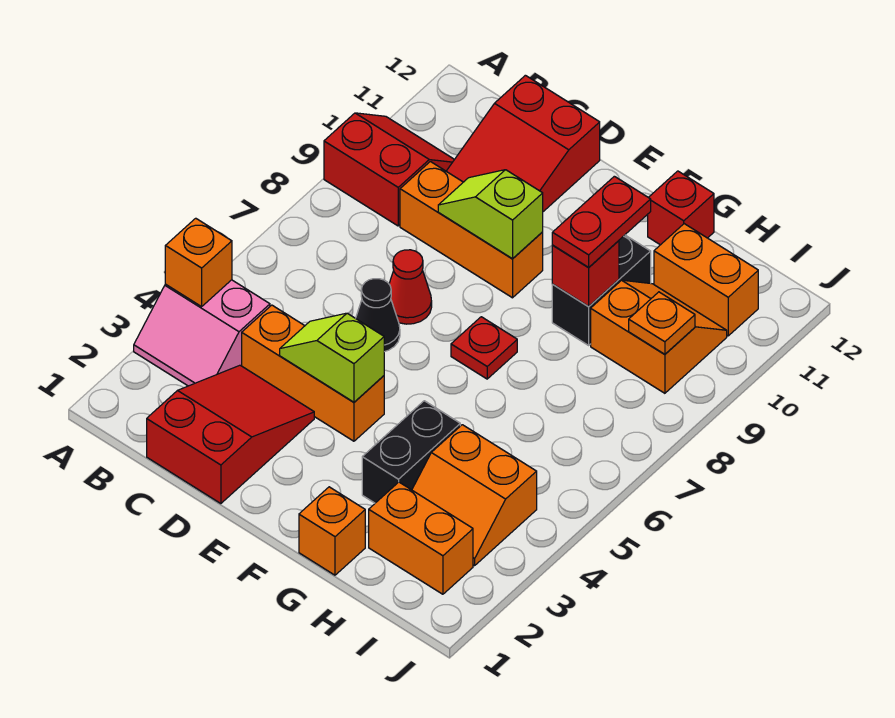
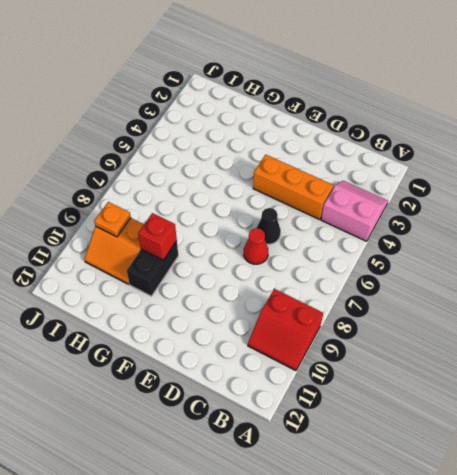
none -> red slope C1:D3 level 1 top 1
none -> orange brick C9:E9 level 1
none -> red slope C10:D12 level 1 top 12

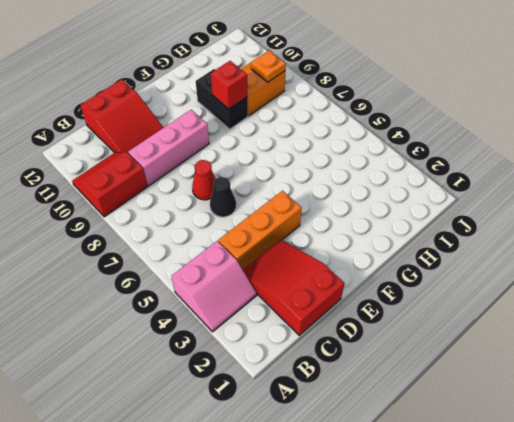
pink brick C9:E9 level 1 -> orange brick C9:E9 level 1
none -> red plate F7 level 1
none -> orange brick G1 level 1
none -> black brick G3:G4 level 1

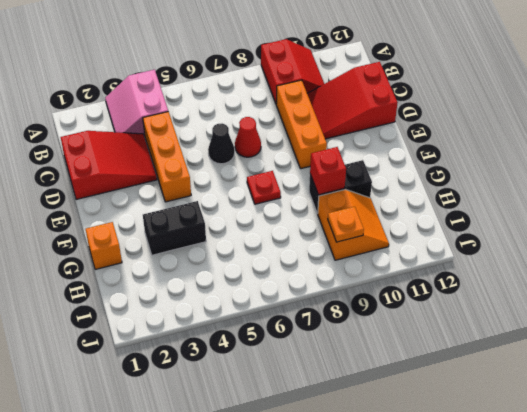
none -> red brick G12 level 1
none -> orange brick H2:I2 level 1
none -> orange slope H3:I4 level 1 top 4

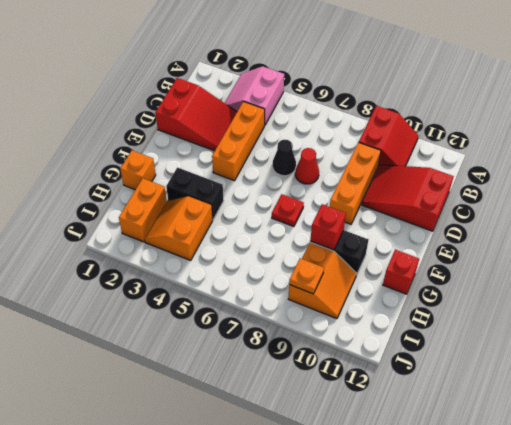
none -> orange brick H11:I11 level 1
none -> orange brick A4 level 2
none -> lime slope D4:E4 level 2 top E

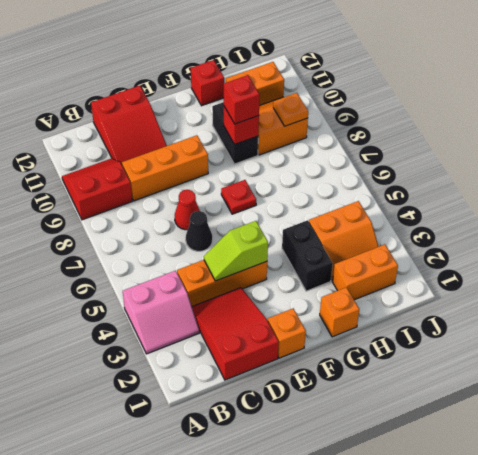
orange brick E1 level 1 -> orange brick A4 level 2
red brick G9 level 3 -> red plate G9:G10 level 3
none -> lime slope D9:E9 level 2 top E

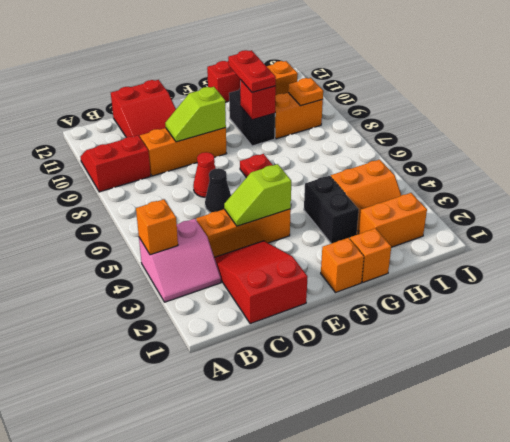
orange brick F1 level 1 -> none

